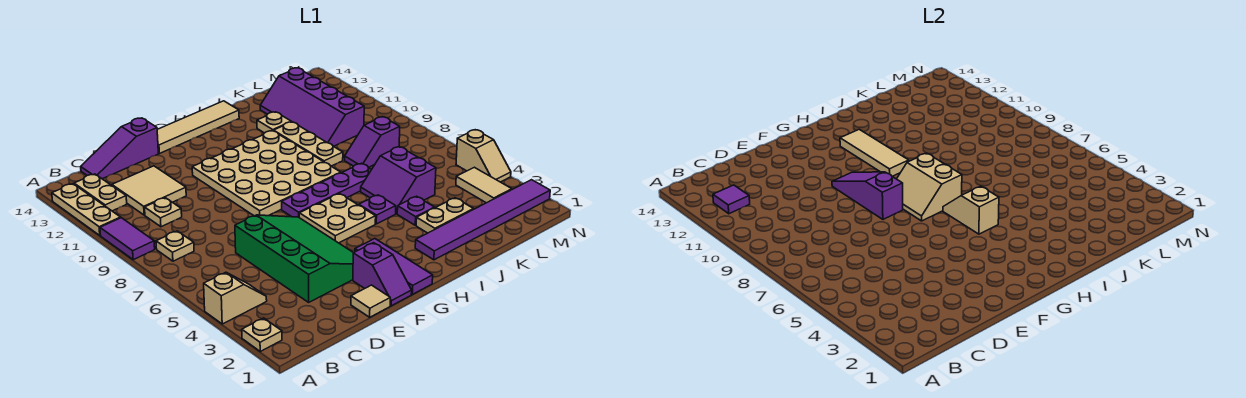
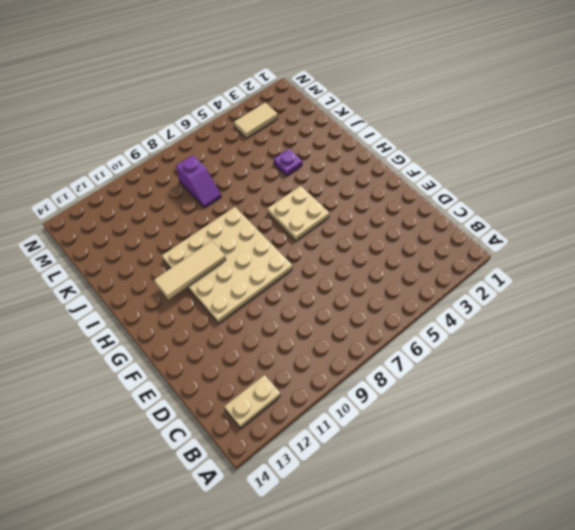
none -> tan plate A2 level 1
none -> tan slope A4:B4 level 1 top A
none -> purple tile A9:A10 level 1
none -> tan plate A11:A13 level 1

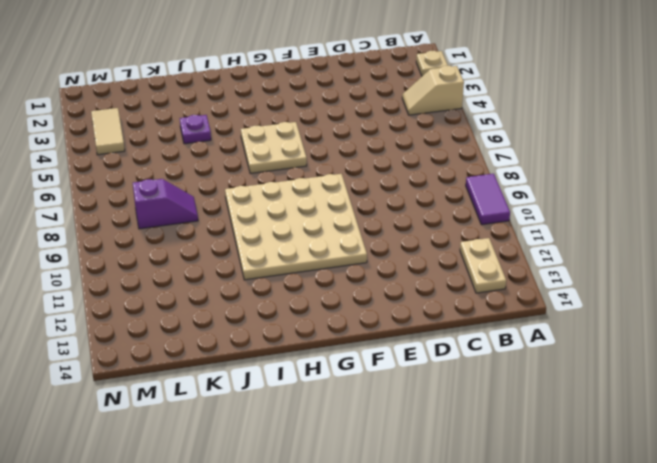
none -> tan plate A11:A13 level 1
none -> tan plate B8 level 1
none -> tan plate C10 level 1
none -> tan tile C11:D12 level 1

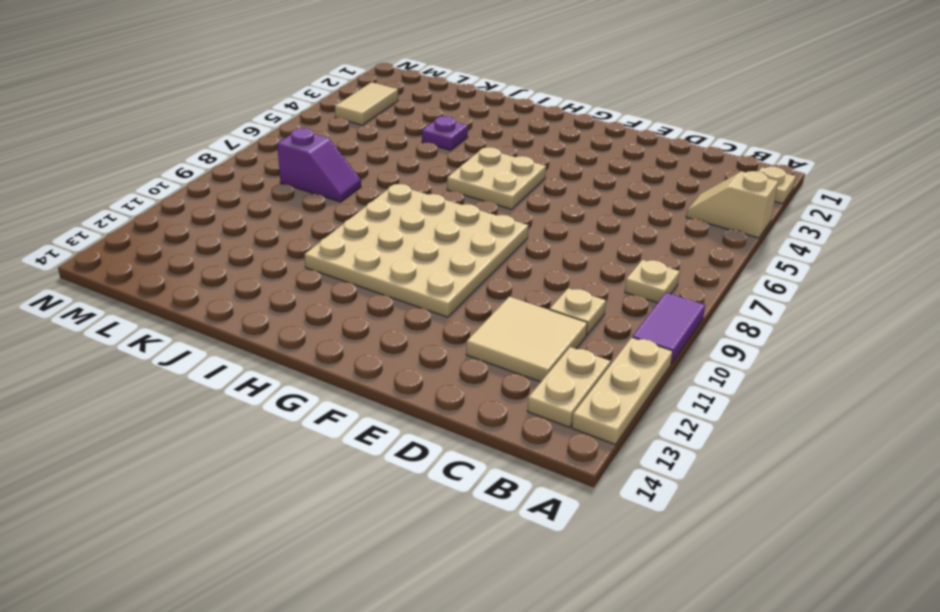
none -> purple slope C14:E14 level 1 top E
none -> green slope D3:F6 level 1 top D
none -> tan tile E1 level 1
none -> purple slope F1:F2 level 1 top 2

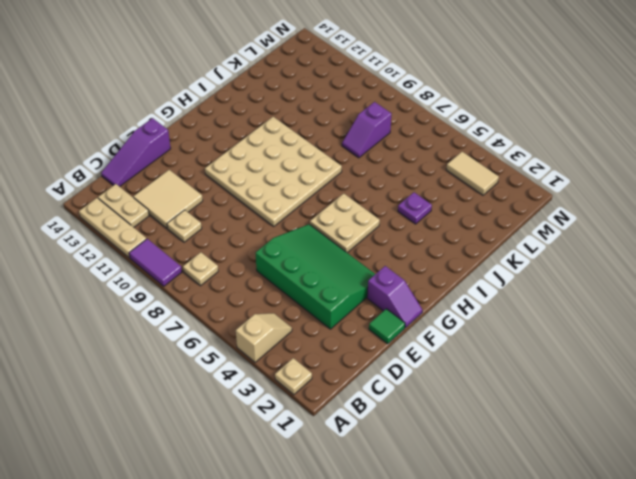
green tile E1 level 1 -> tan tile E1 level 1
none -> tan tile F14:I14 level 1
none -> purple tile G1:G3 level 1
none -> purple plate G7:J7 level 1
none -> purple tile I2:N2 level 1

